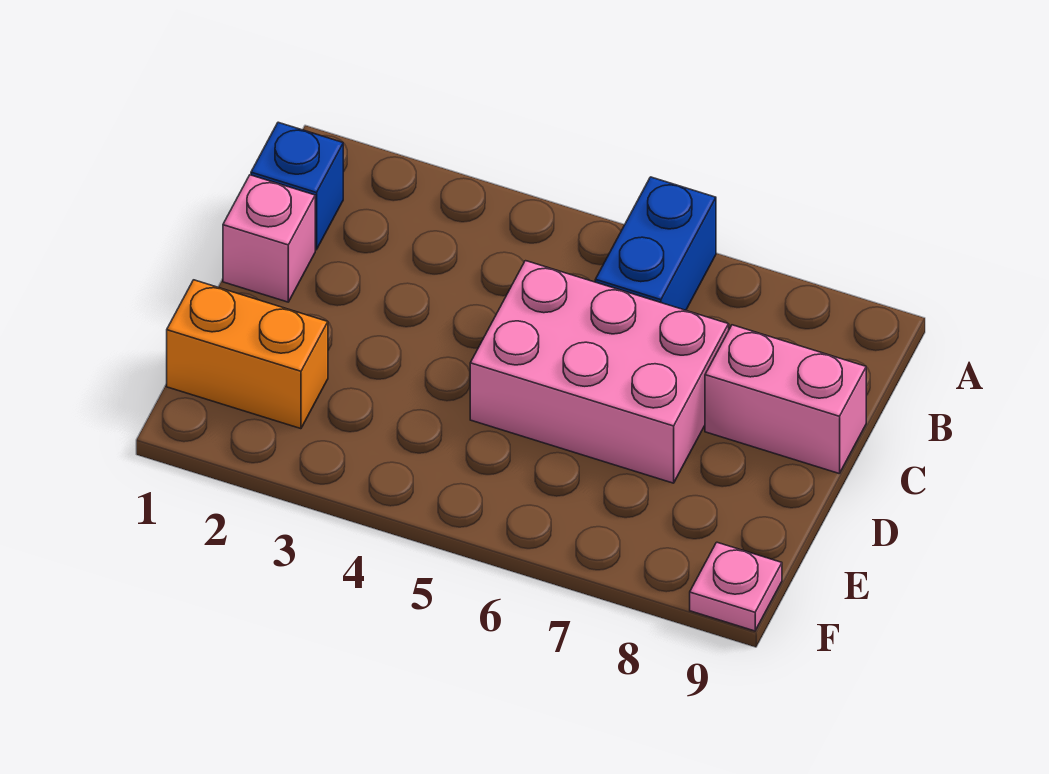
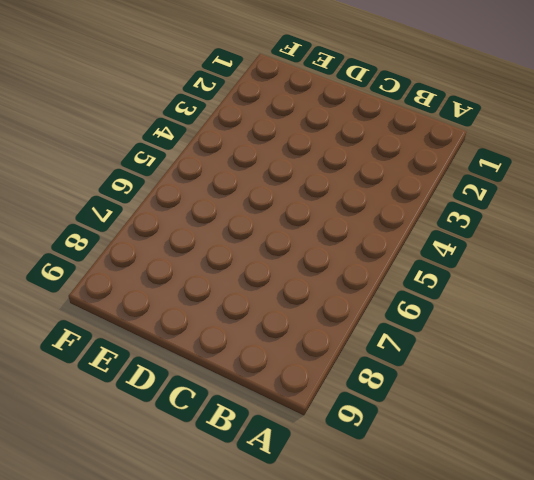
none -> blue brick A6:B6 level 1
none -> blue brick B1 level 1

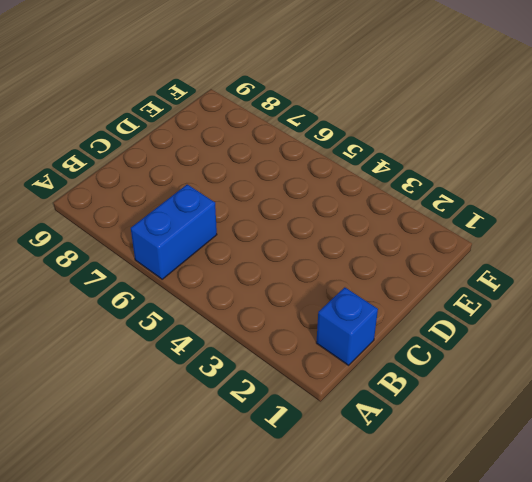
none -> pink brick C1 level 1
none -> pink brick C5:D7 level 1

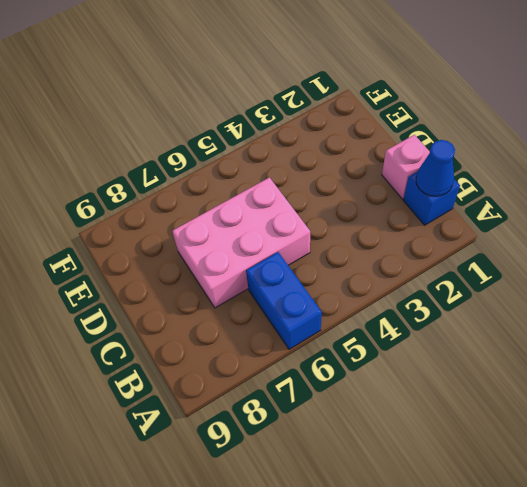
blue cone B1 level 2 -> none
none -> pink brick C8:C9 level 1
none -> orange brick E1:E2 level 1

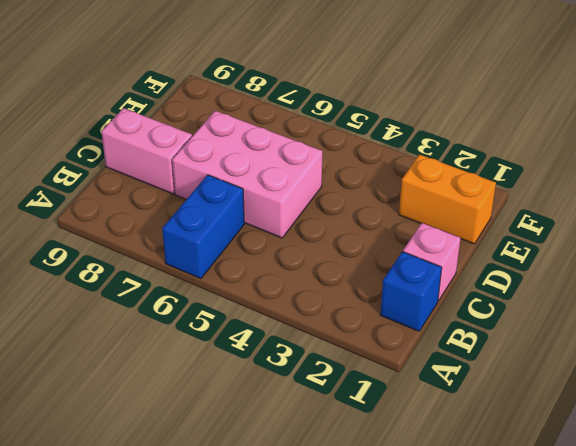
none -> pink plate F9 level 1

